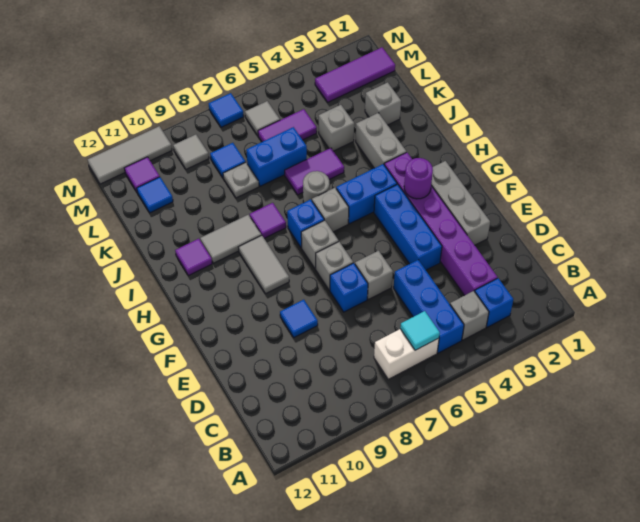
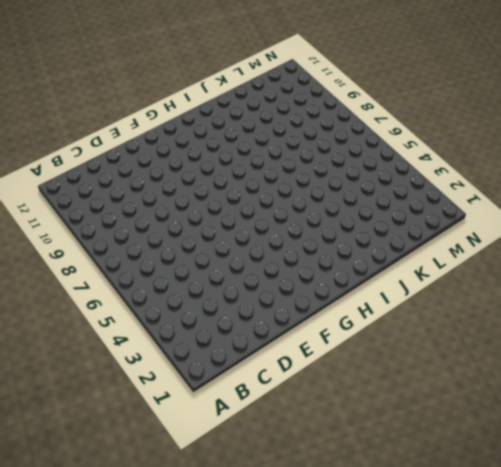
none -> blue brick B3 level 1
none -> grey brick B4 level 1
none -> blue brick B5:D5 level 1
none -> white brick B6:B7 level 1

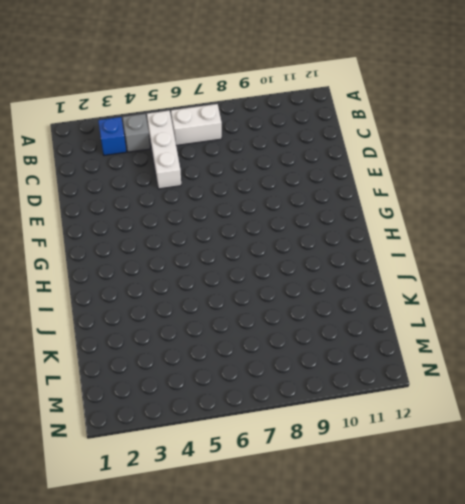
white brick B5:D5 level 1 -> blue brick B5:D5 level 1
none -> purple brick C3:H3 level 1
none -> grey brick E2:G2 level 1
none -> blue brick E4:G4 level 1
none -> grey brick E6 level 1

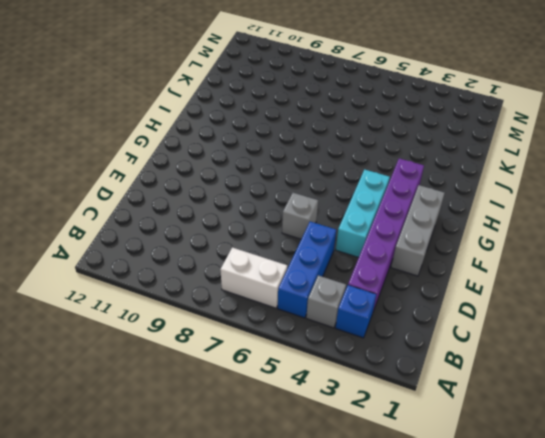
cyan brick E4:G4 level 1 -> blue brick E4:G4 level 1
none -> blue brick E7 level 1
none -> blue tile E9 level 1
none -> grey brick F7 level 1
none -> grey brick G7 level 1

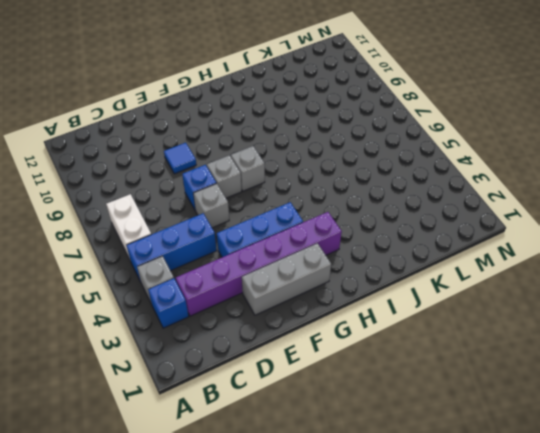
none -> grey tile G9:H9 level 1
none -> blue brick H4:H5 level 1
none -> grey brick H6 level 1
none -> blue brick H7 level 1

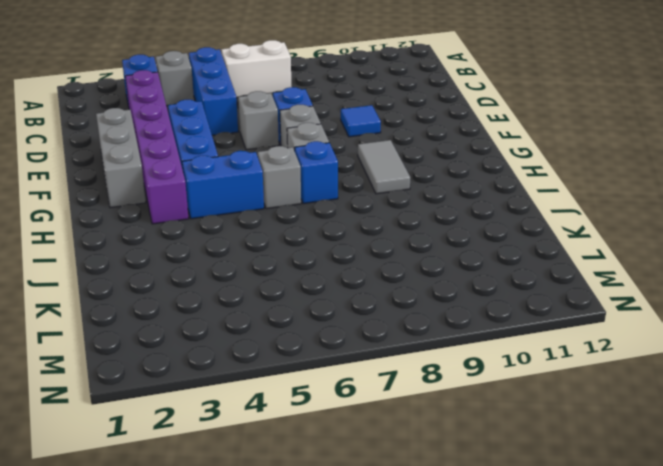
none -> grey brick I3:J3 level 1
none -> grey round brick I6 level 1
none -> purple tile I8 level 1
none -> grey tile I9:I10 level 1

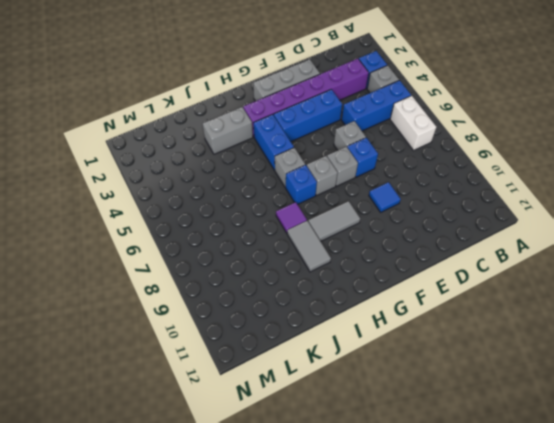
none -> grey round brick I6 level 1
none -> purple tile I11 level 1
none -> purple tile J5:J6 level 1
none -> grey brick K2 level 1

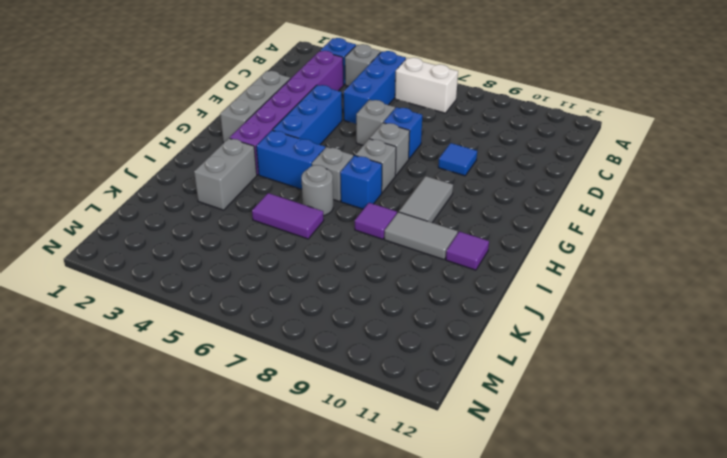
none -> grey brick K2 level 1
none -> grey brick K4 level 1
none -> blue brick K6:K7 level 1
none -> grey plate K8 level 1

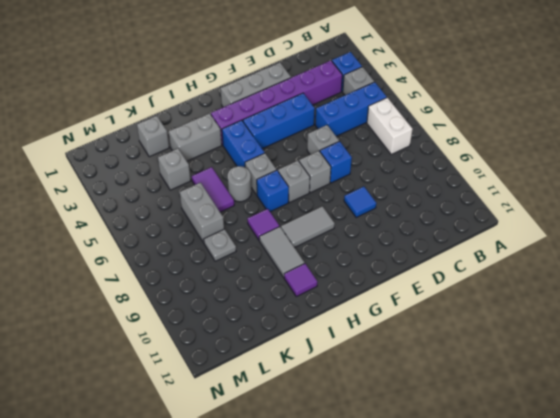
grey brick K6:K7 level 1 -> blue brick K6:K7 level 1
none -> purple tile L5:L6 level 1
none -> blue tile L8 level 1
none -> blue tile L11 level 1
none -> purple tile M1:M3 level 1

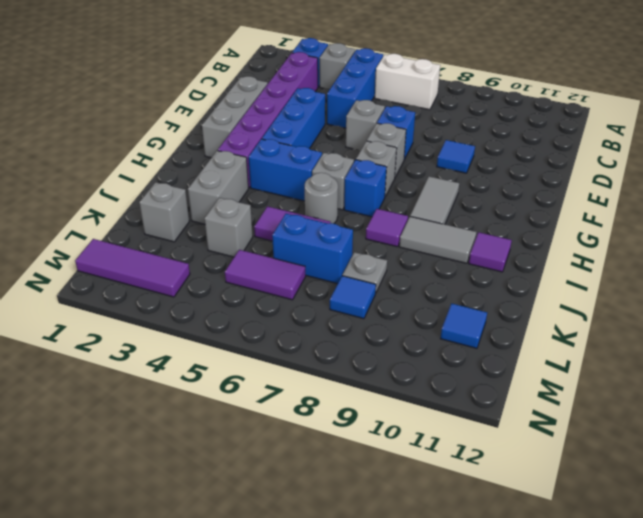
none -> grey tile M6 level 1
none -> grey tile M9 level 1
none -> purple tile M11 level 1
none -> blue tile N7 level 1

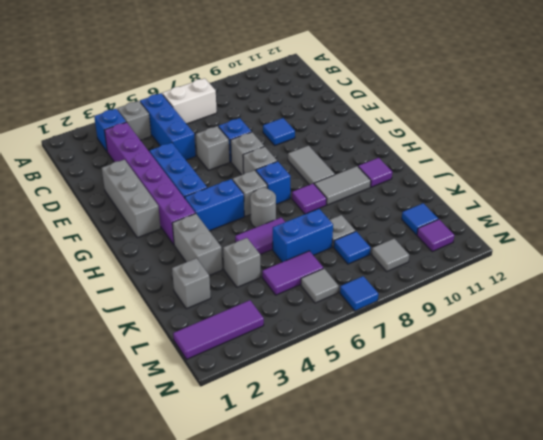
none -> grey tile N10:N12 level 1
none -> cyan tile B6 level 2
none -> purple round brick G3 level 2

